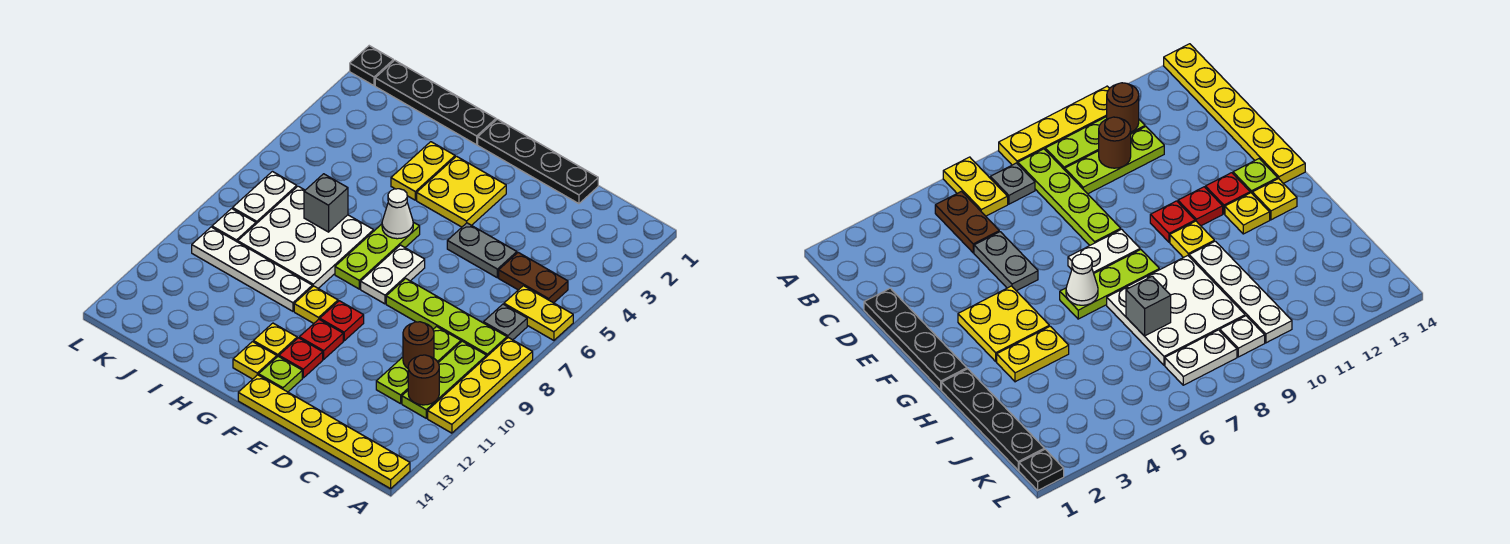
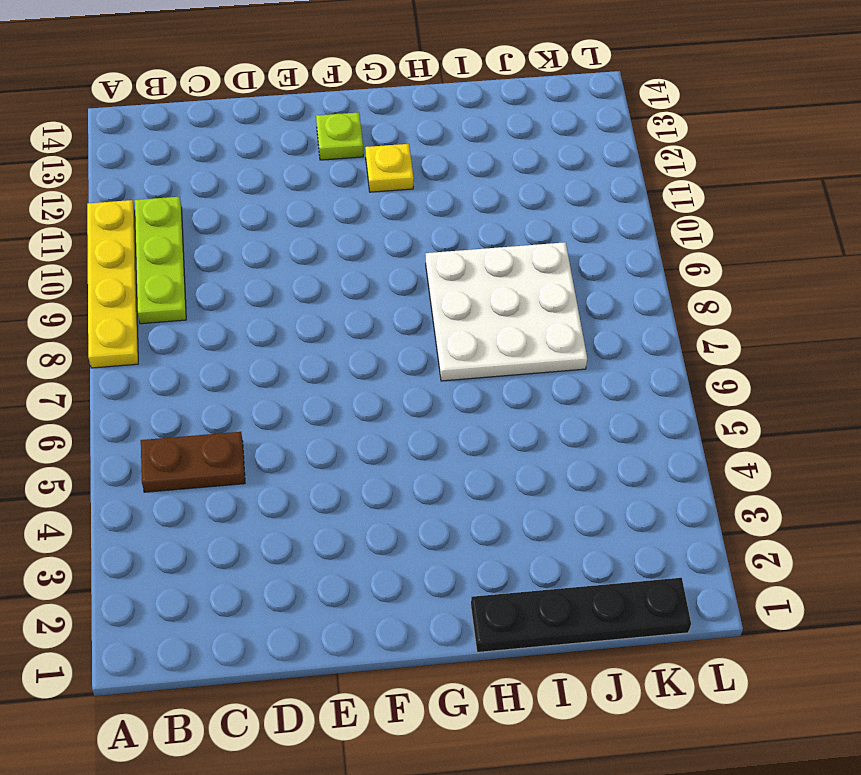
none -> yellow plate A6:B6 level 1
none -> yellow plate A14:F14 level 1
none -> grey plate B7 level 1
none -> lime plate B8:E8 level 1

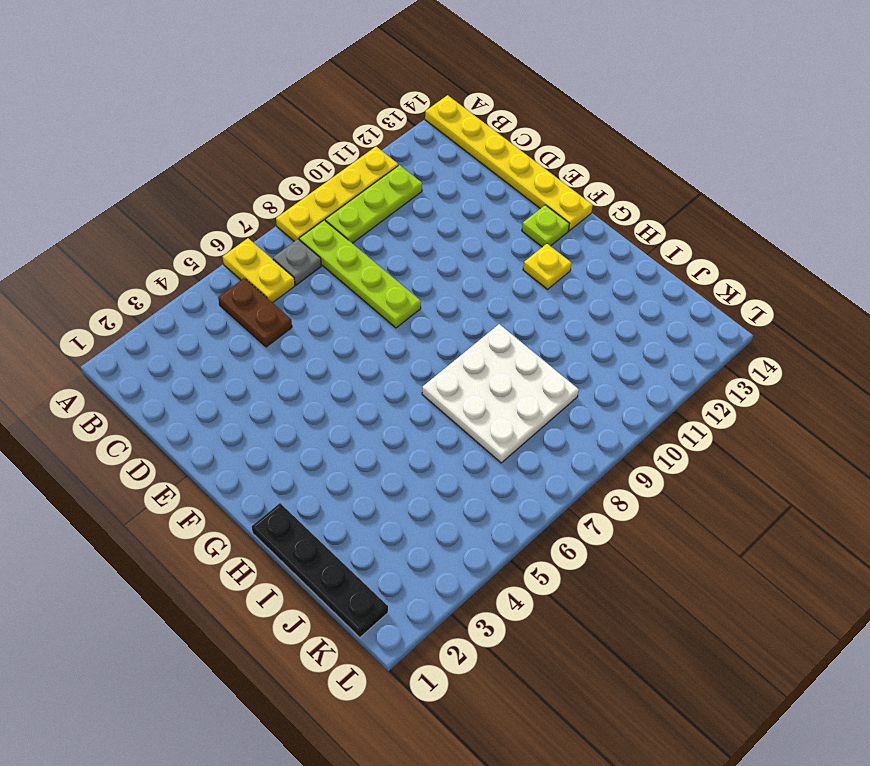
none -> lime plate C9:C11 level 1
none -> black plate D1:G1 level 1
none -> grey plate D5:E5 level 1
none -> yellow plate F3:G4 level 1

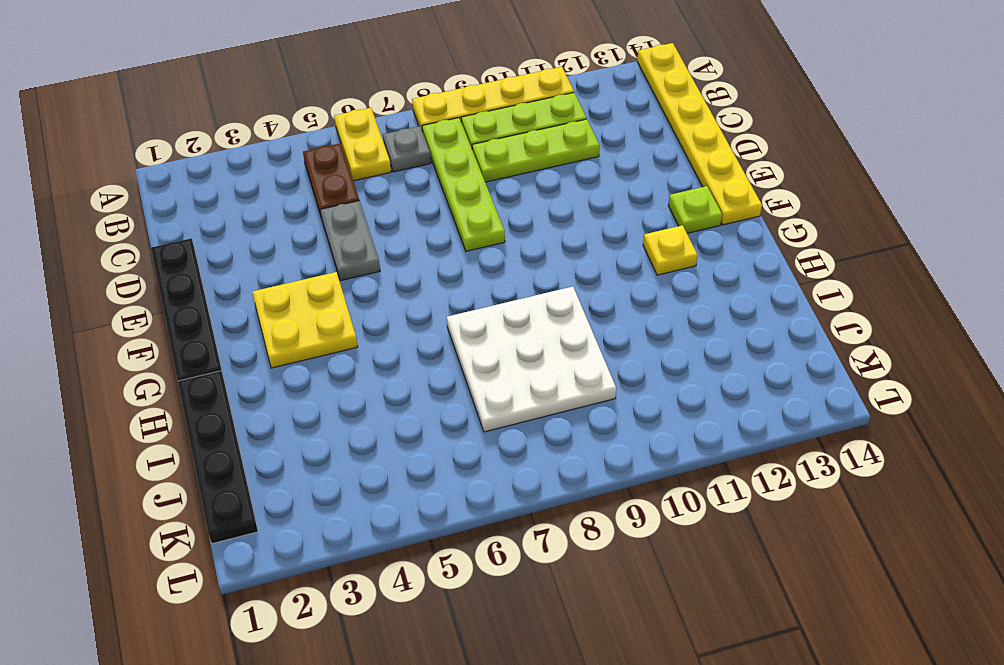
none -> white plate F7:F8 level 1
none -> red plate F10 level 1
none -> red plate F11 level 1
none -> red plate F12 level 1

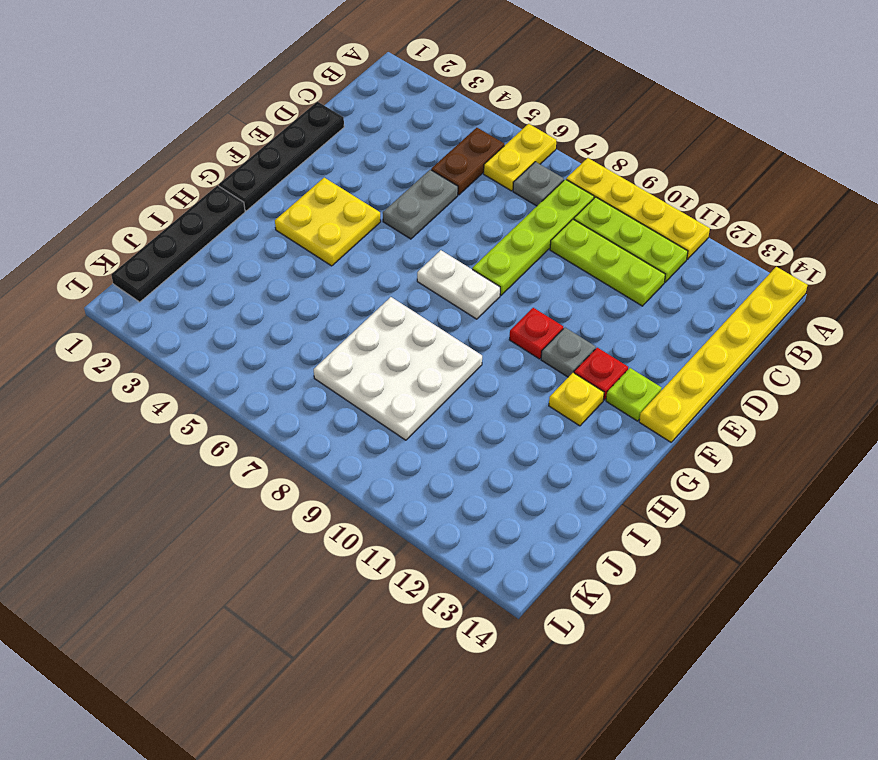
grey plate F11 level 1 -> red plate F11 level 1
none -> lime plate G6:G8 level 1
none -> yellow plate G10 level 1
none -> yellow plate G13 level 1
none -> yellow plate H3:H4 level 1

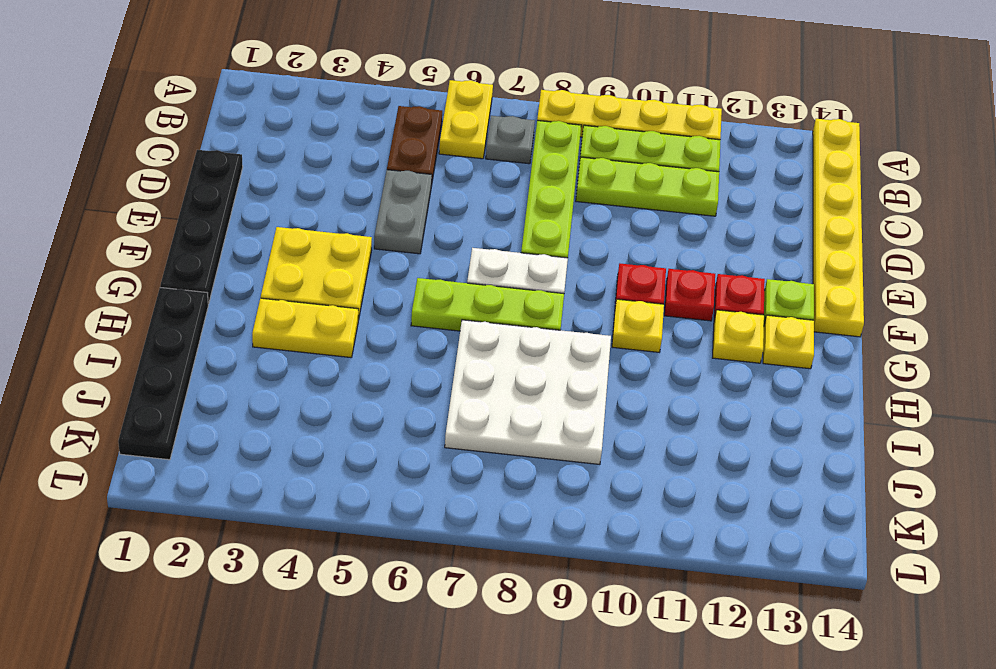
none -> white plate H10:K10 level 1
none -> white plate K7:K8 level 1
none -> white plate K9 level 1
none -> black plate L1 level 1

